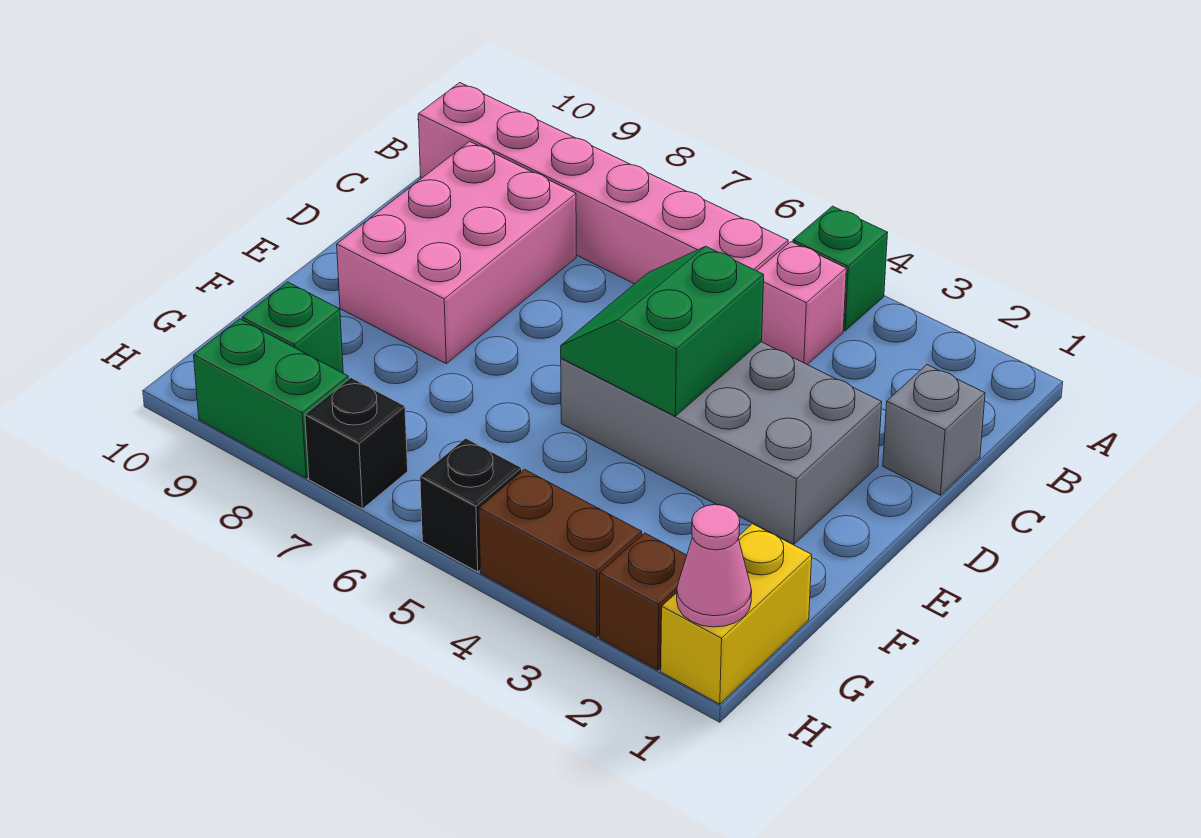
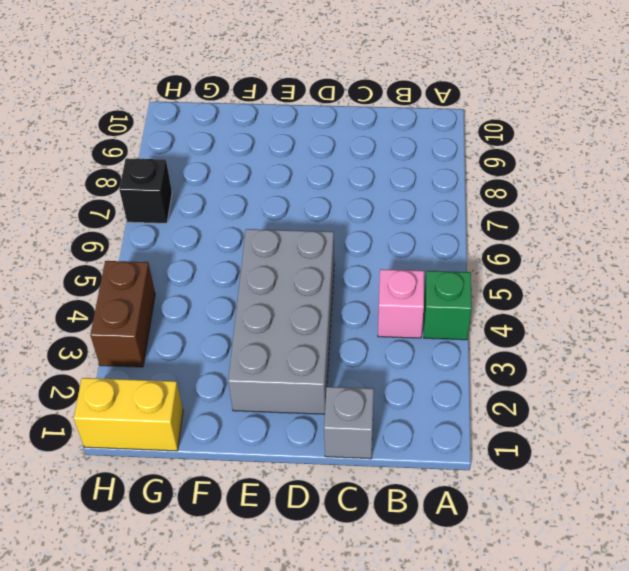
none -> pink brick B5:B10 level 1
none -> pink brick C8:E9 level 1
none -> green brick G9 level 1

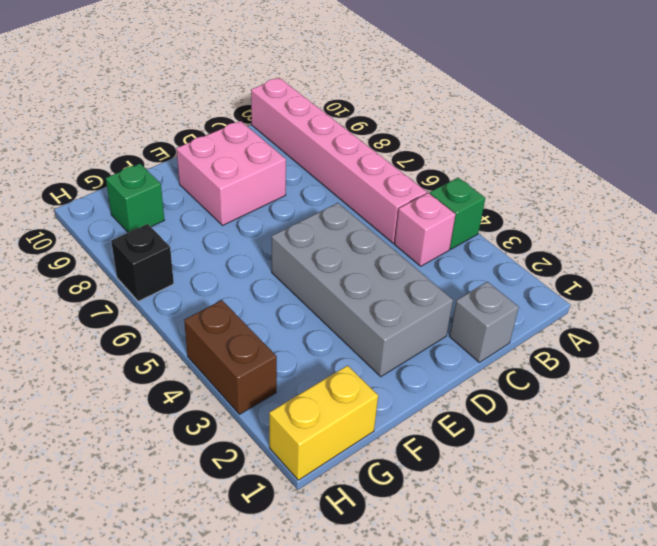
pink brick D8:E9 level 1 -> pink brick C8:E9 level 1
none -> brown brick H2 level 1
none -> black brick H5 level 1
none -> green brick H8:H9 level 1

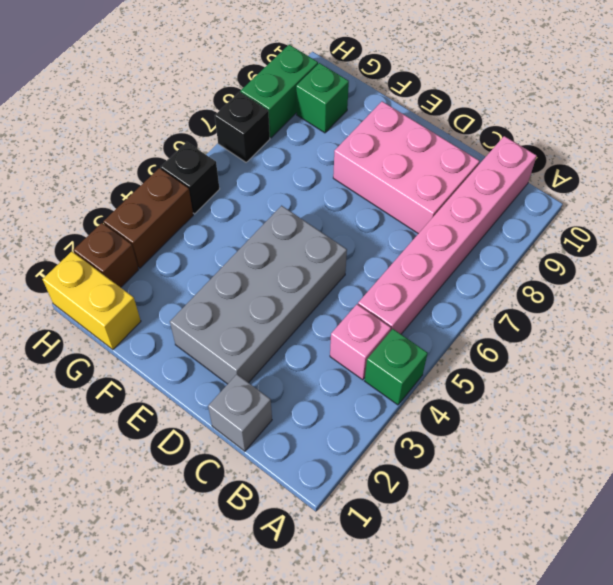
none -> green slope D4:E5 level 2 top 4
none -> pink cone H1 level 2

